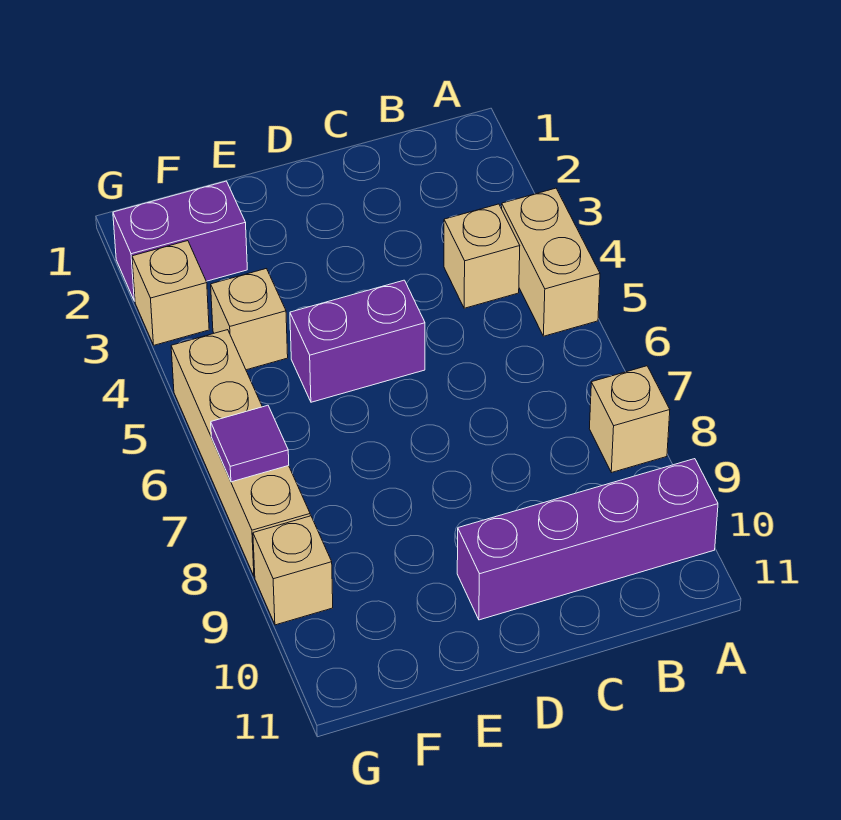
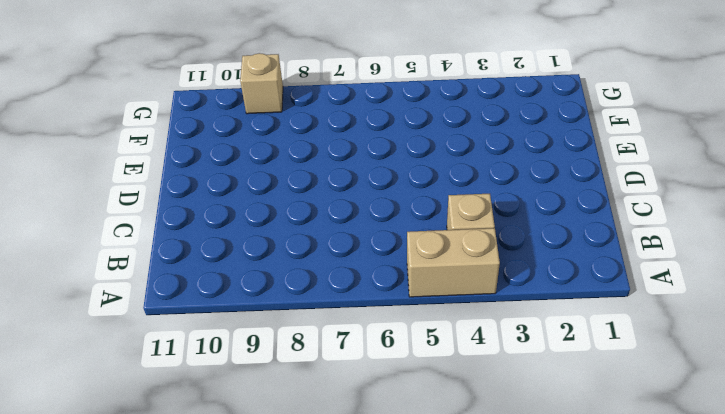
none -> tan brick A8 level 1
none -> purple brick A10:D10 level 1

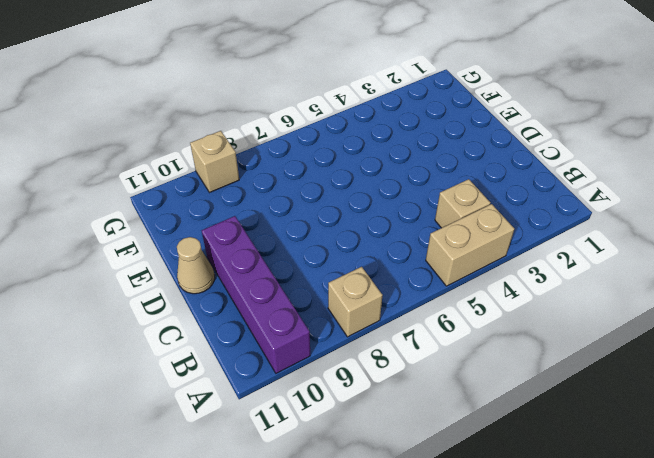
tan cone D11 level 1 -> none
none -> purple brick D5:E5 level 1
none -> purple brick F2:G2 level 1

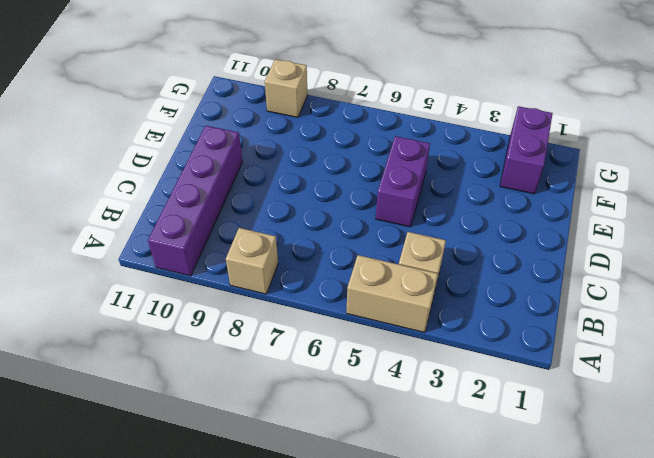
none -> tan brick F4 level 1
none -> tan brick G3 level 1

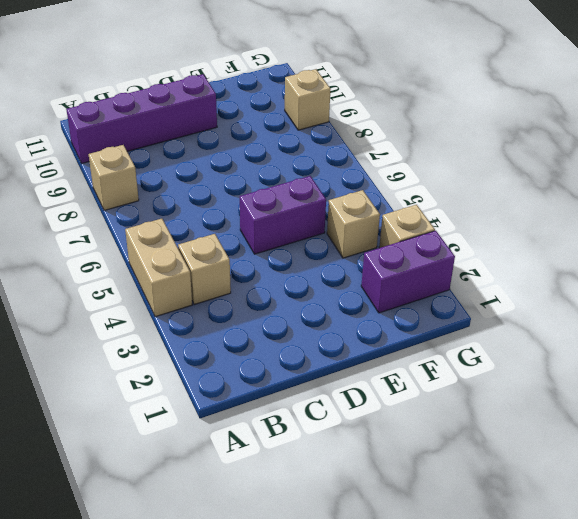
none -> tan brick G5:G8 level 1
none -> purple tile G7 level 2

